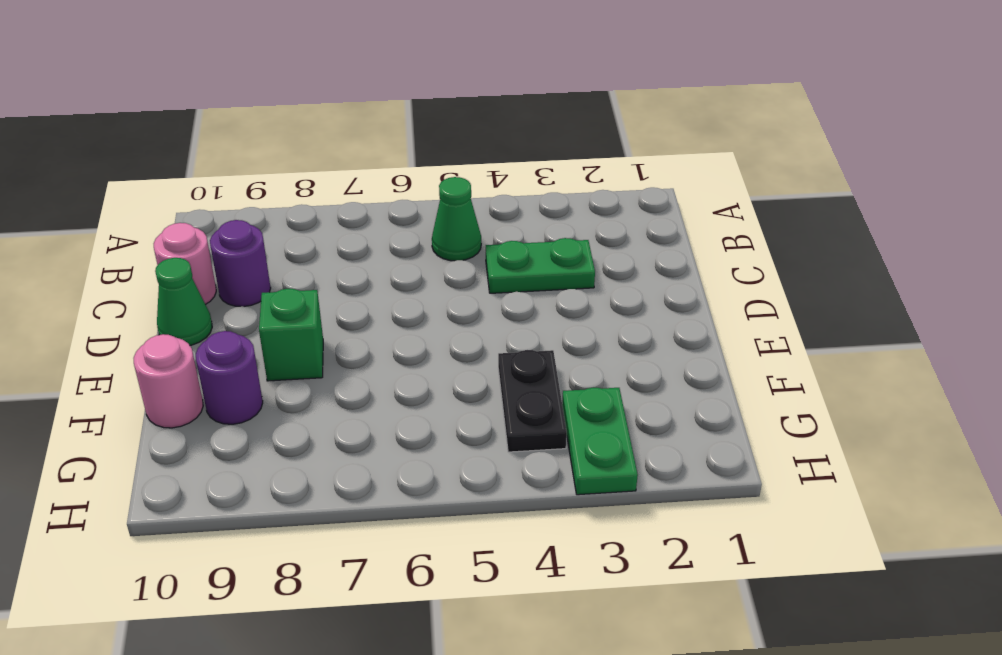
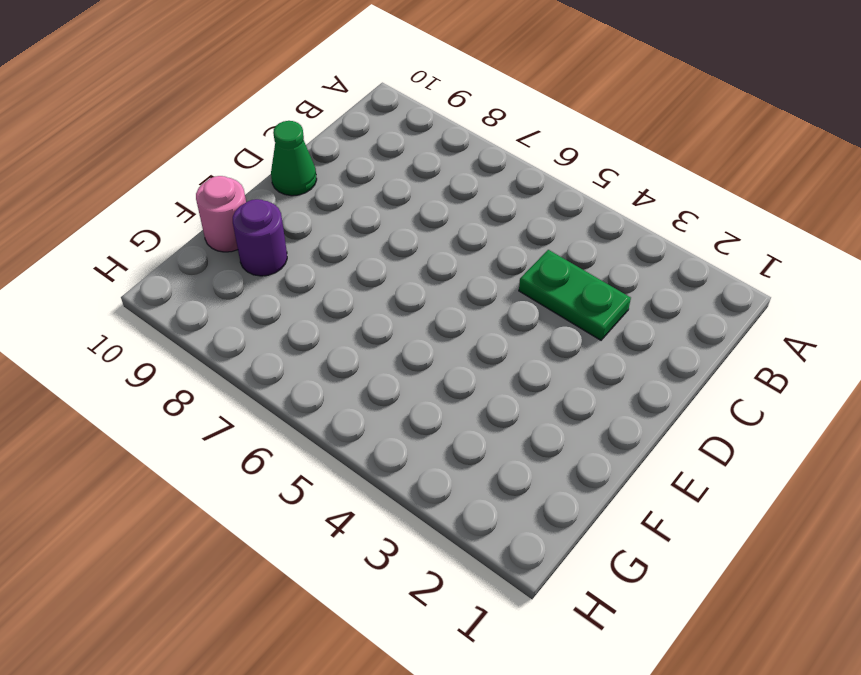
none -> green cone B5 level 1
none -> purple round brick C9 level 1

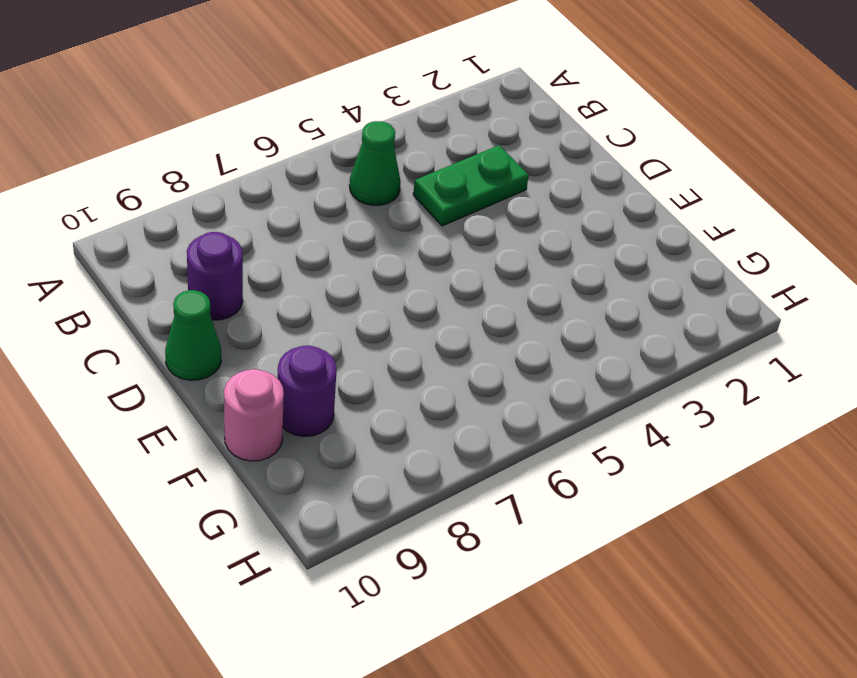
none -> pink round brick C10 level 1
none -> green brick E8 level 1

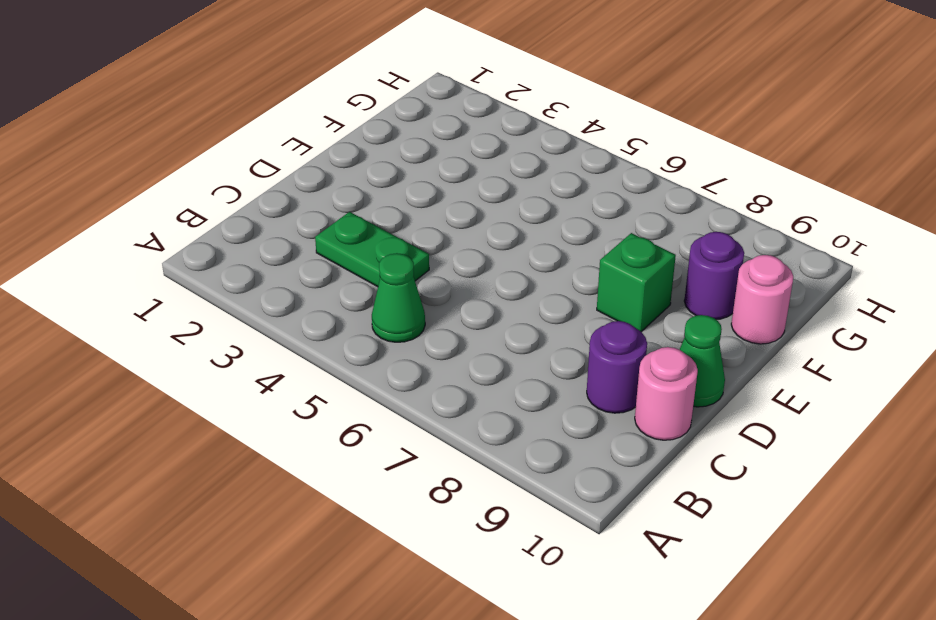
none -> black plate F4:G4 level 1
none -> green plate G3:H3 level 1

